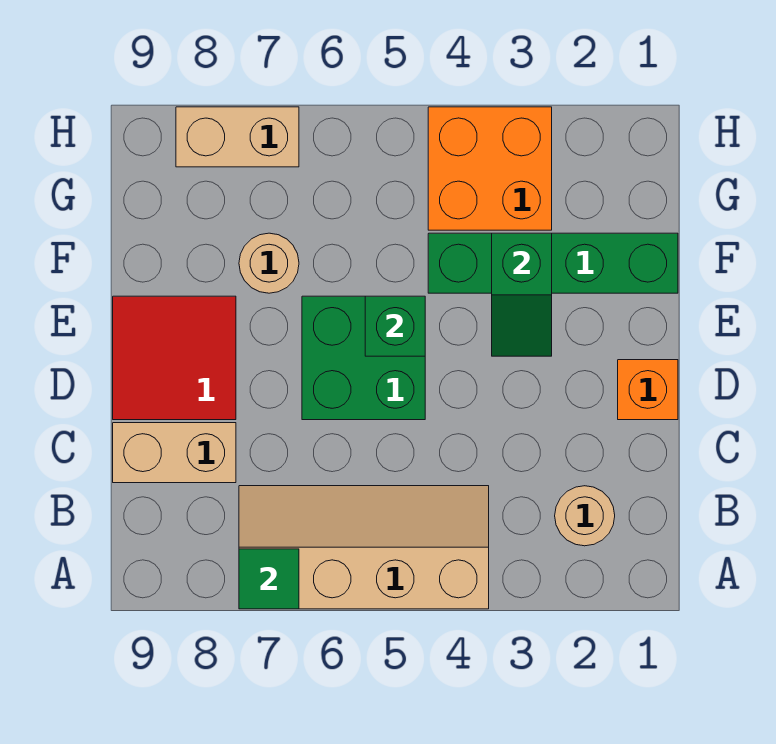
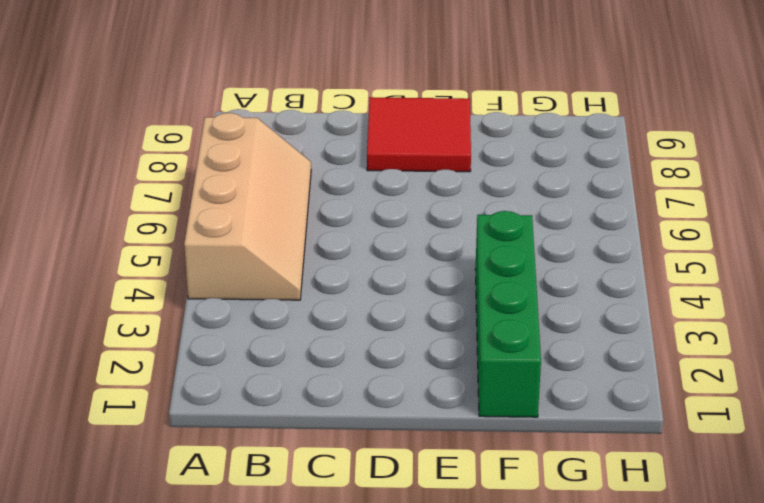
none -> tan round brick B2 level 1
none -> tan brick C8:C9 level 1
none -> orange brick D1 level 1

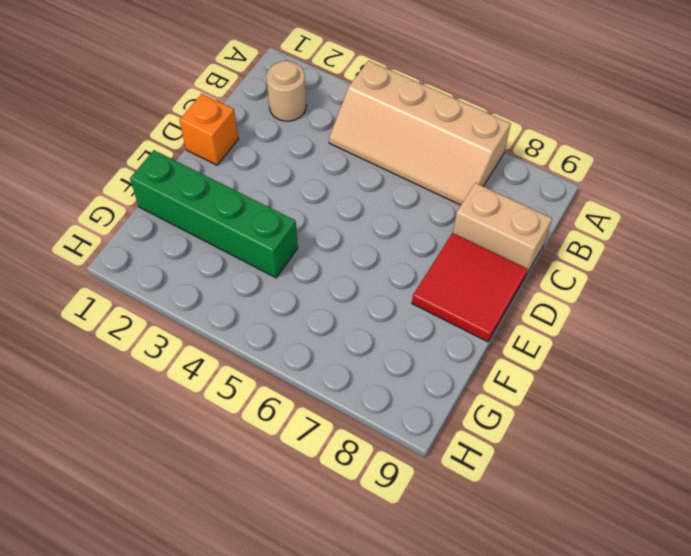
none -> green brick D5:E6 level 1
none -> tan round brick F7 level 1
none -> orange brick G3:H4 level 1

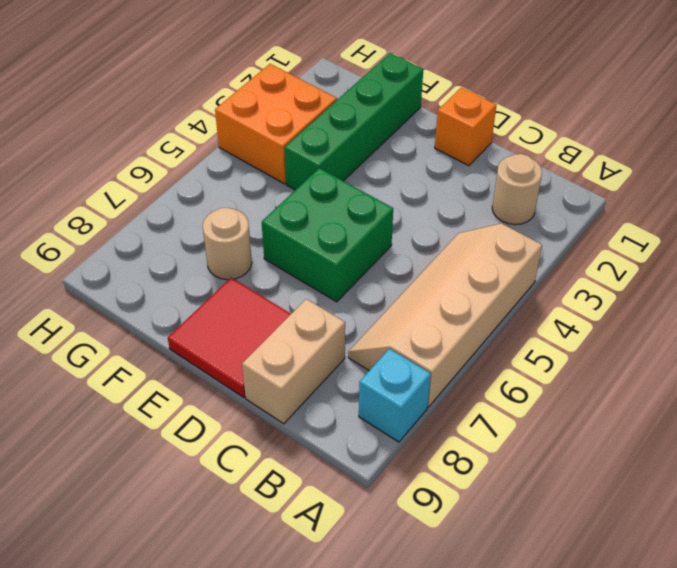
cyan brick A8 level 1 -> none
none -> tan brick H7:H8 level 1
none -> green tile A7 level 2
none -> green slope E3:F3 level 2 top F

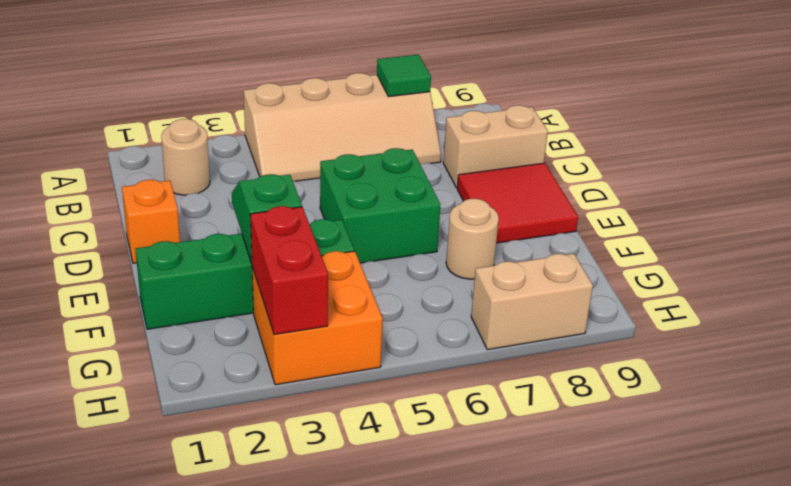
red brick G3:H3 level 2 -> none
none -> green brick E5 level 2

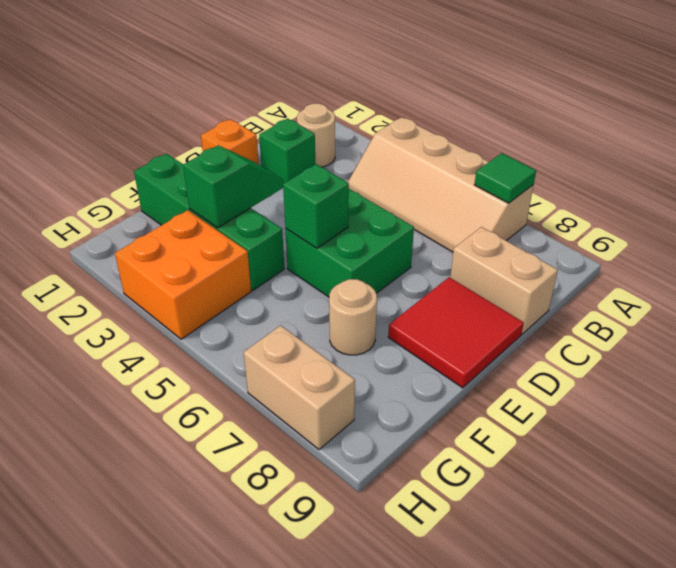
green brick C2 level 1 -> none

